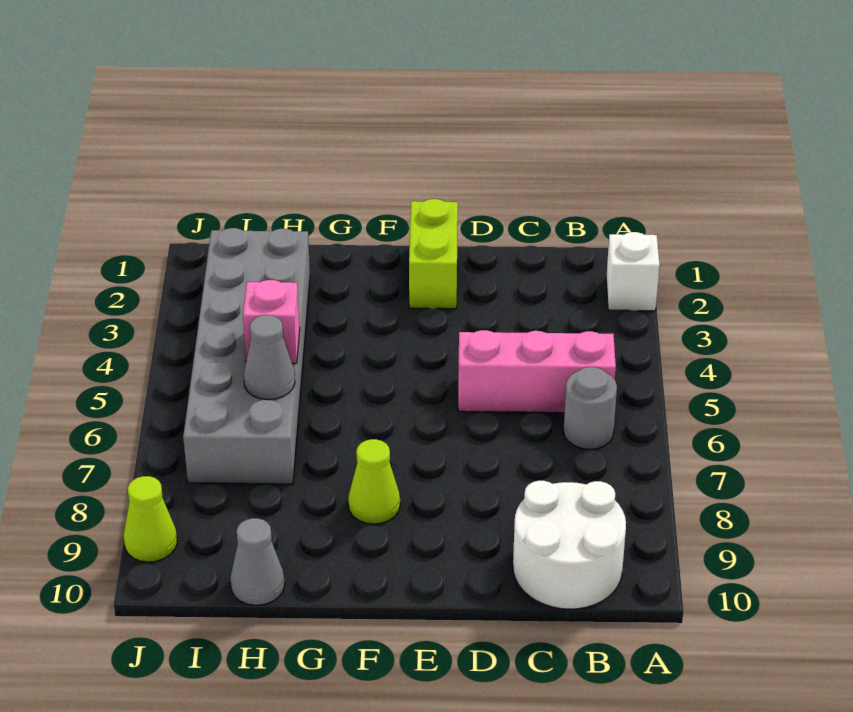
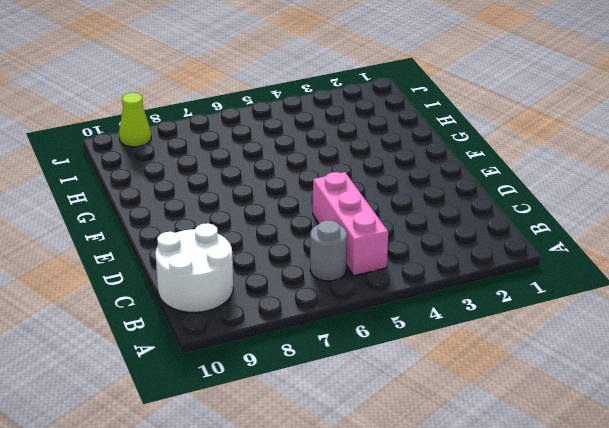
none -> white brick A2 level 1
none -> lime brick E1:E2 level 1

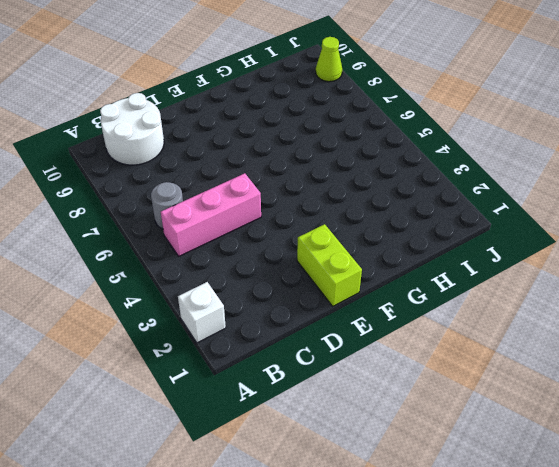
none -> lime cone F8 level 1
none -> grey brick H2:I7 level 1

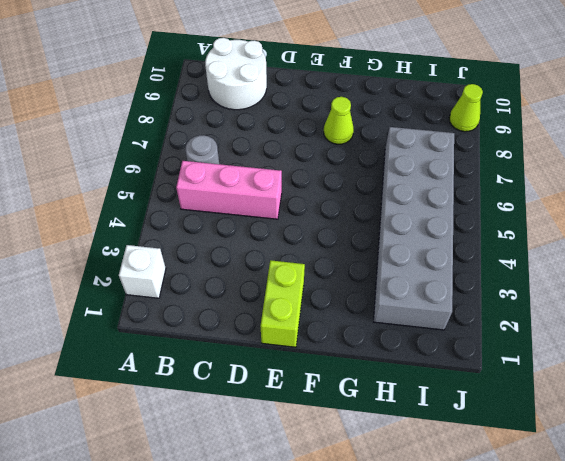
none -> grey cone H10 level 1
none -> pink brick H5 level 2

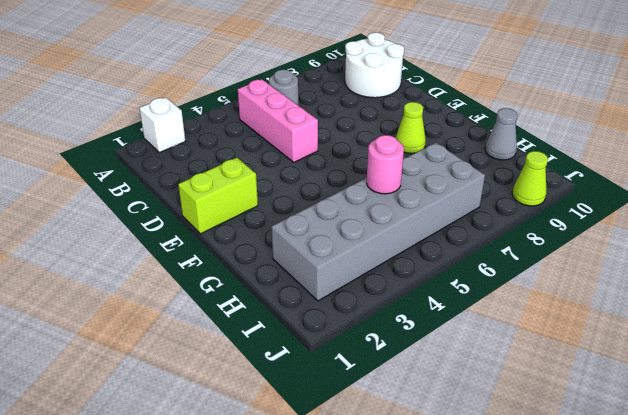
pink round brick H5 level 2 -> pink brick H5 level 2
none -> grey cone H6 level 2

